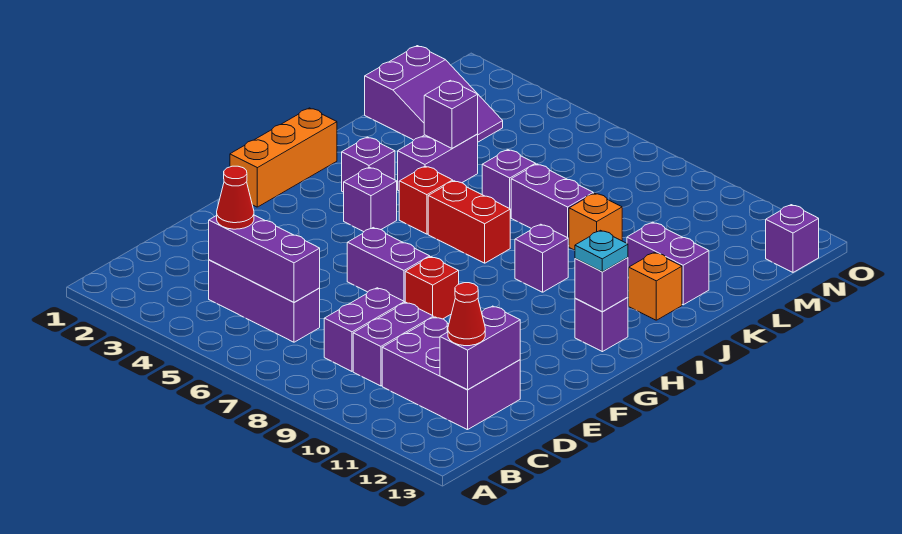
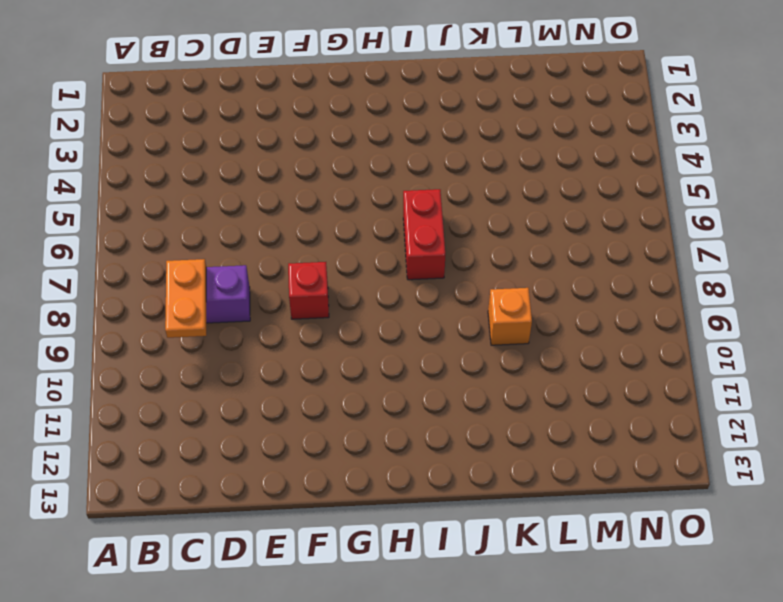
orange plate C8:C9 level 2 -> none
none -> purple brick C4:C6 level 1
none -> purple brick C9:D9 level 1
none -> purple brick C10:D12 level 1

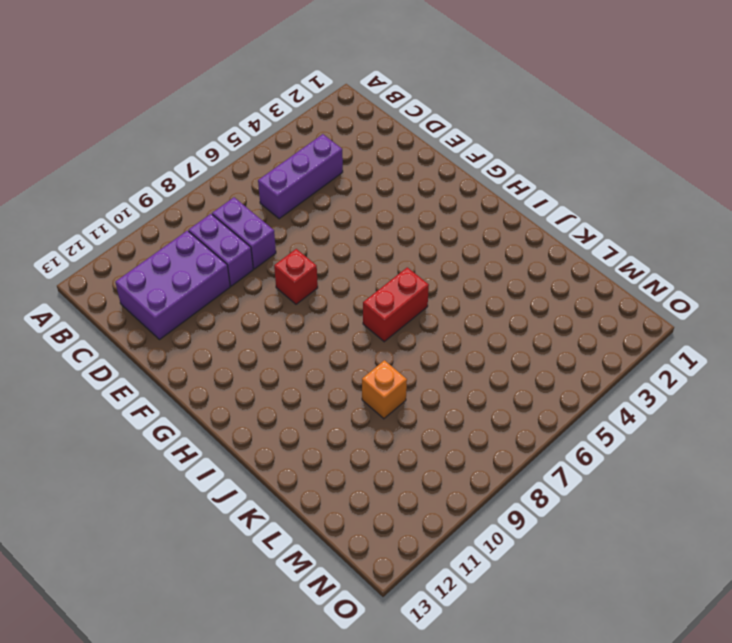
none -> purple brick F6:F7 level 1
none -> orange brick G1:I1 level 1
none -> purple brick H4 level 1

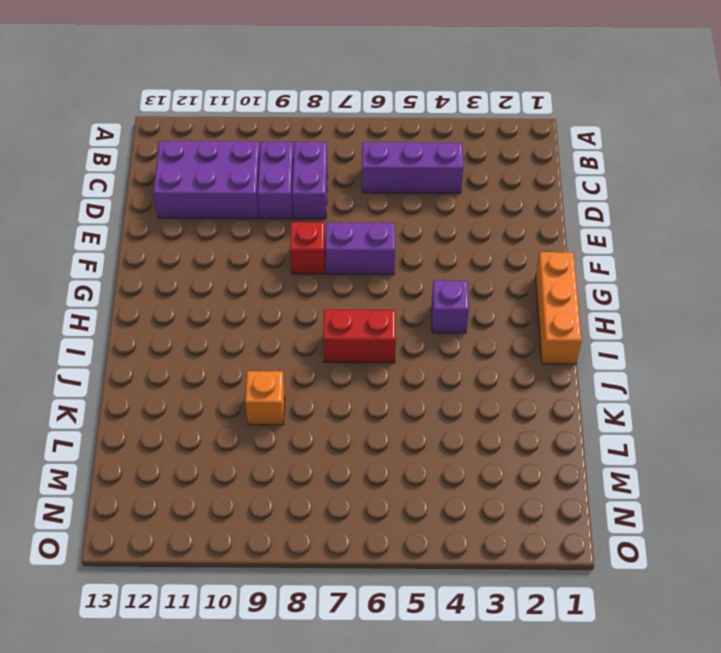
none -> purple brick H12 level 1
none -> purple brick I3 level 1
none -> red brick I5 level 1

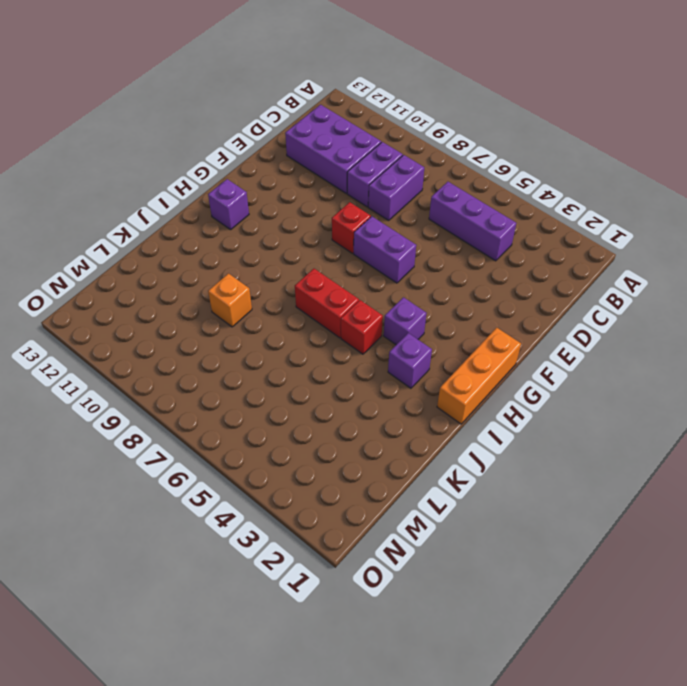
none -> purple brick I9 level 1
none -> purple brick J4:K4 level 1
none -> orange brick J12 level 1

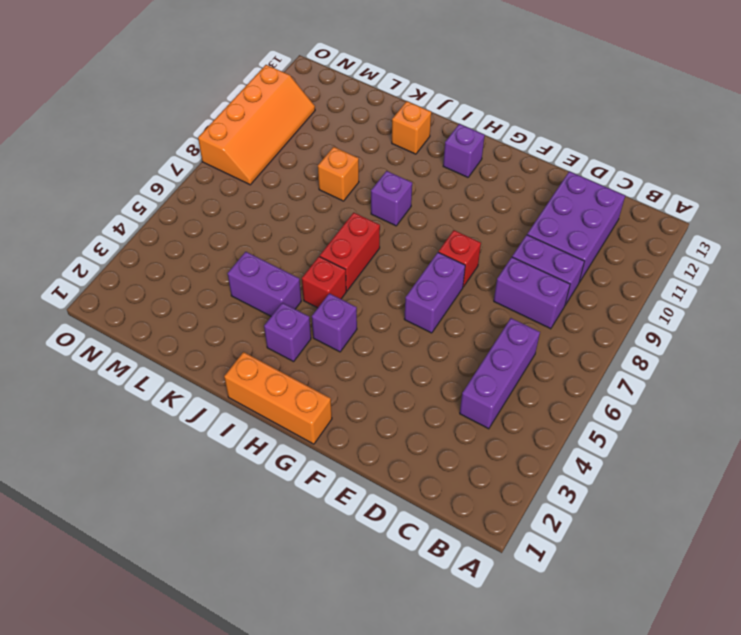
orange slope N8:O11 level 1 top O -> none
none -> purple brick K6 level 1
none -> purple brick K7:K8 level 1
none -> purple brick K11:K12 level 1

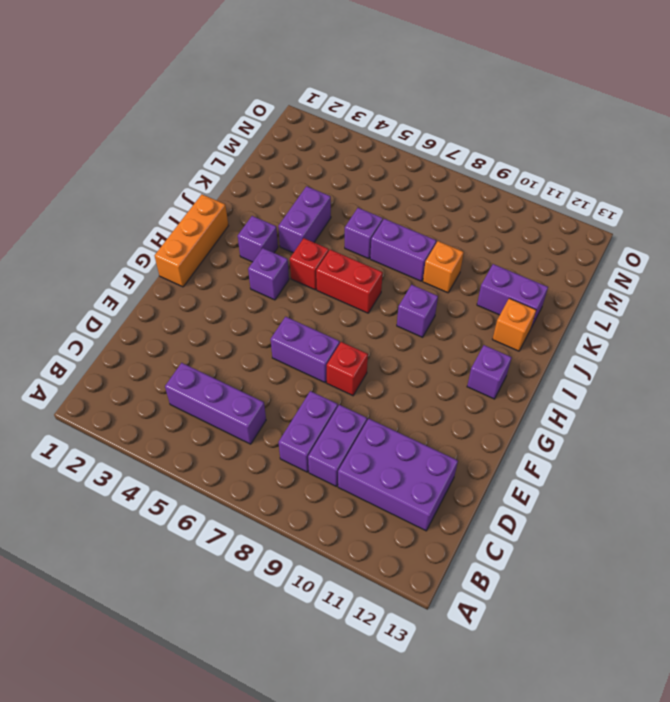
none -> purple slope L1:M3 level 1 top 1
none -> purple brick N13 level 1
none -> purple brick C4:C6 level 2

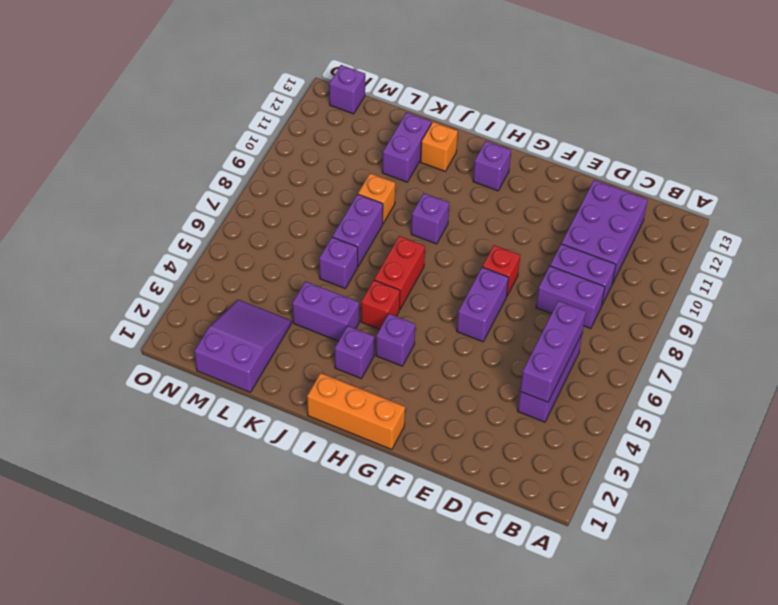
none -> purple brick C12:D12 level 2
none -> purple brick H12 level 2
none -> purple brick K4 level 2

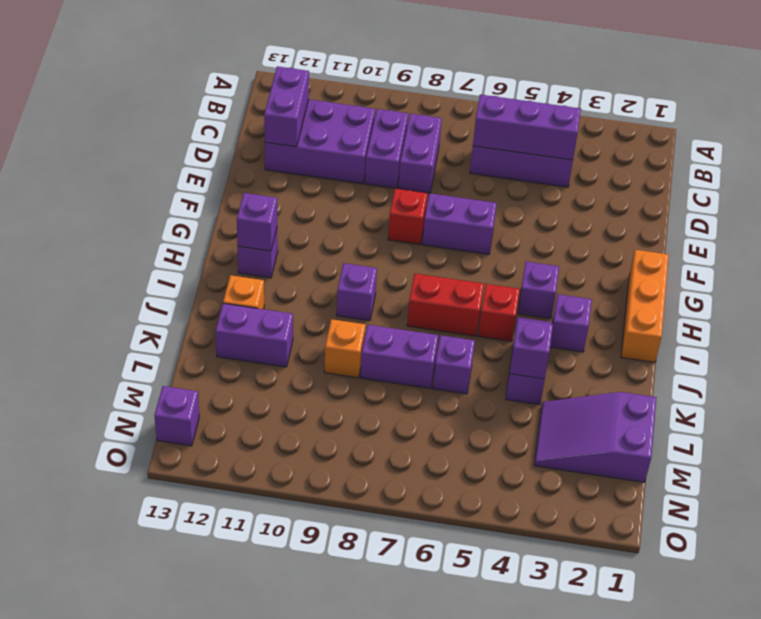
none -> red cone C4 level 3
none -> red cone C12 level 3
none -> cyan plate H12 level 3

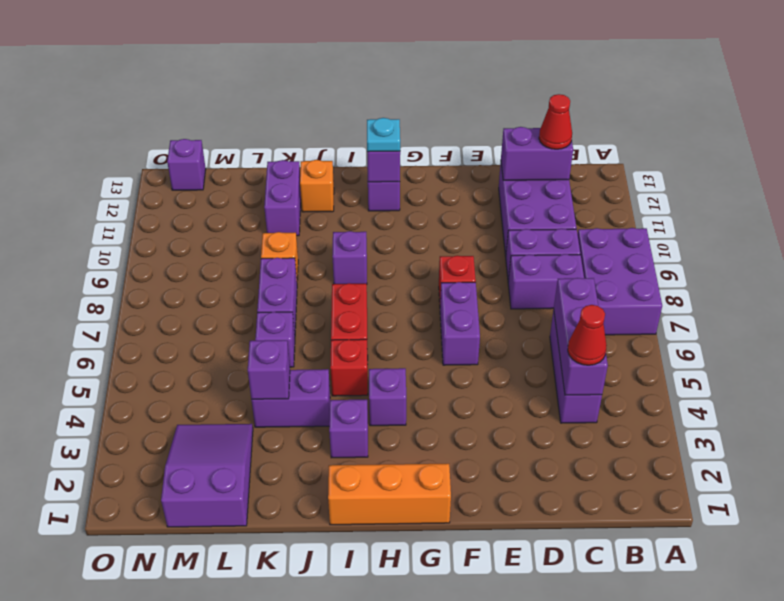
purple brick A7:B9 level 1 -> none

